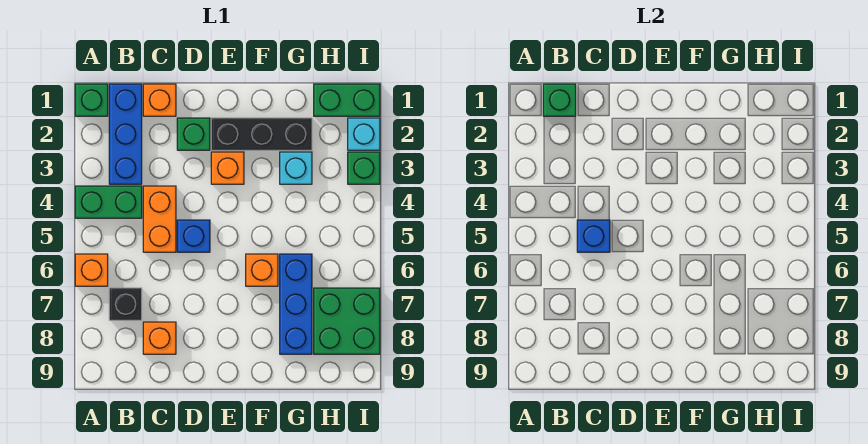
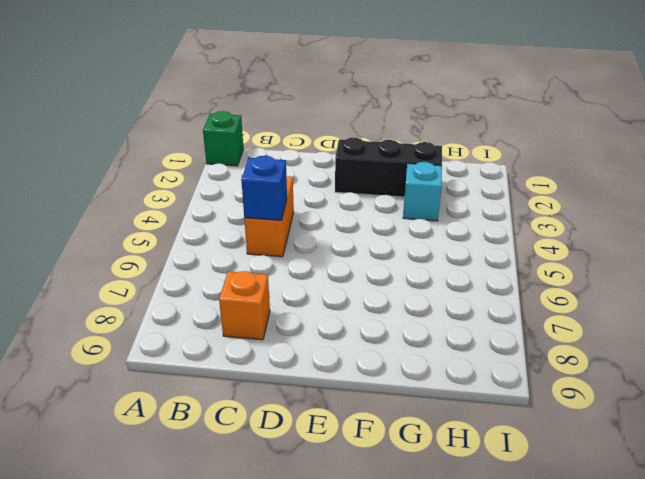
none -> green brick A4:B4 level 1
none -> orange brick A6 level 1
none -> blue brick B1:B3 level 1

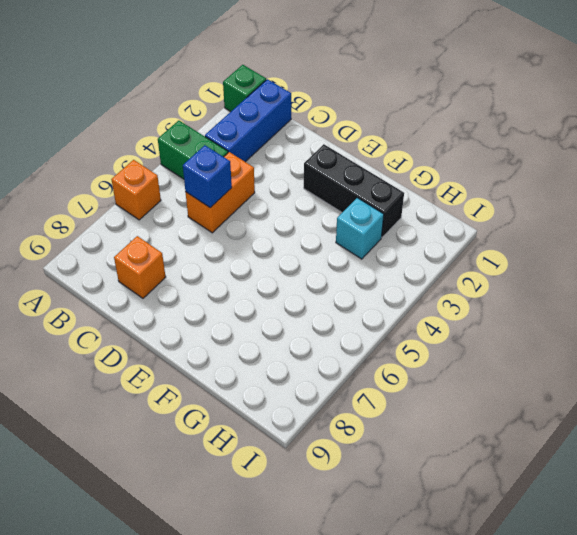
none -> black brick B7 level 1
none -> orange brick C1 level 1
none -> green brick D2 level 1

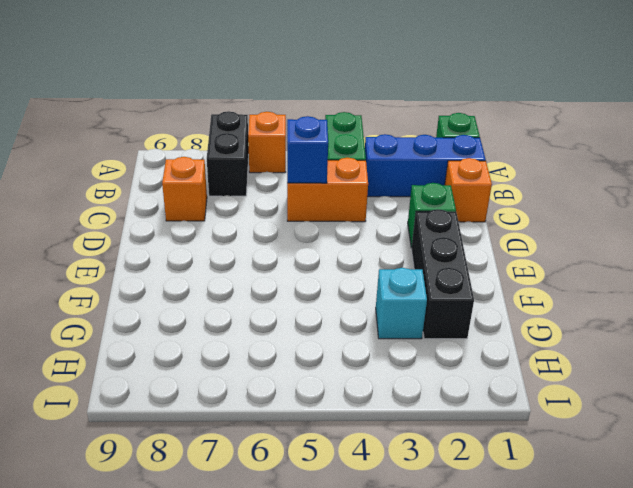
black brick A7:B7 level 1 -> black brick B7 level 1
none -> blue brick D5 level 1
none -> orange brick E3 level 1
none -> orange brick F6 level 1

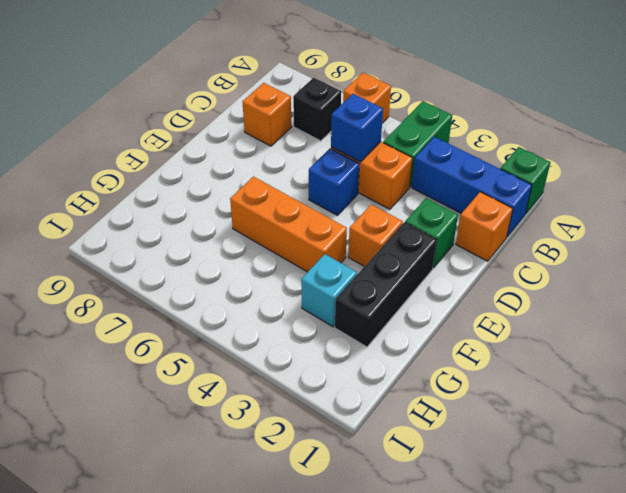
orange brick F4:F6 level 1 -> orange brick F6 level 1
none -> blue brick G6:G8 level 1
none -> green brick H1:I1 level 1
none -> green brick H7:I8 level 1

